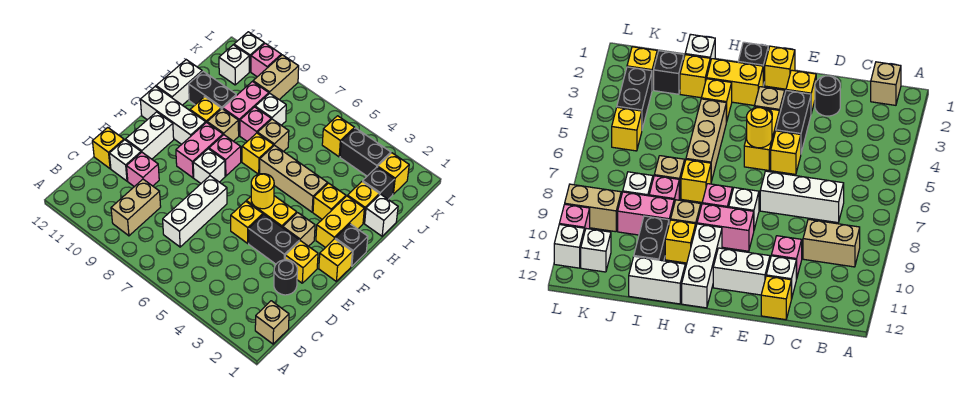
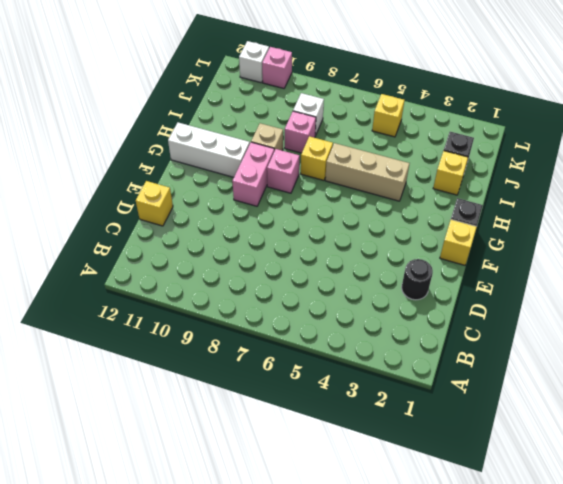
none -> tan brick B1 level 1
none -> tan brick B9:C9 level 1
none -> white brick C7:E7 level 1
none -> pink brick D10 level 1

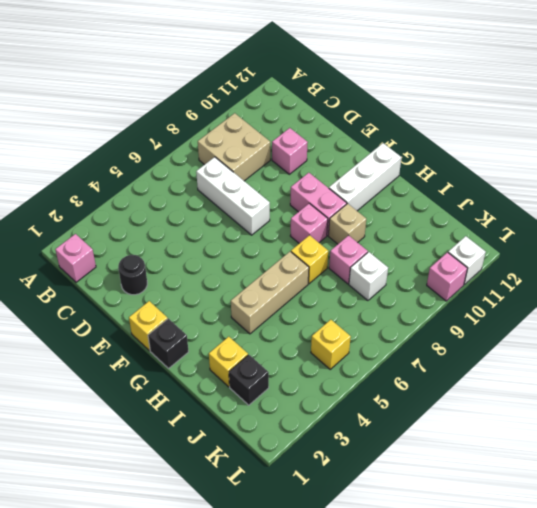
pink brick B1 level 1 -> tan brick B1 level 1
tan brick B8:C9 level 1 -> tan brick B9:C9 level 1
none -> white brick D11 level 1
none -> yellow brick D12 level 1
none -> yellow brick E2 level 1
none -> black brick E3:E4 level 1

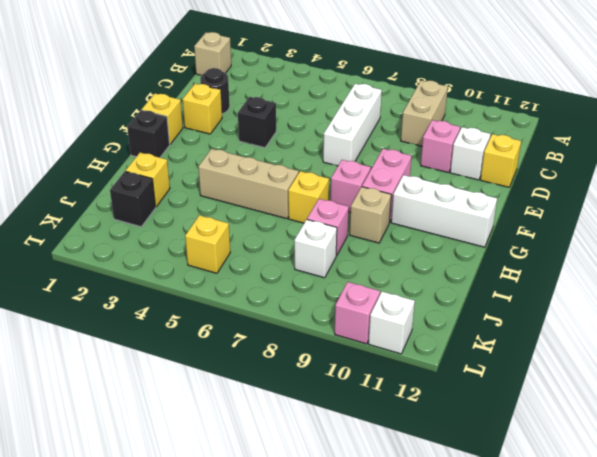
black brick E4 level 1 -> black brick E3:E4 level 1
none -> yellow brick E5 level 1
none -> white brick E11:F11 level 1
none -> tan brick F3 level 1
none -> yellow brick F4:F5 level 1

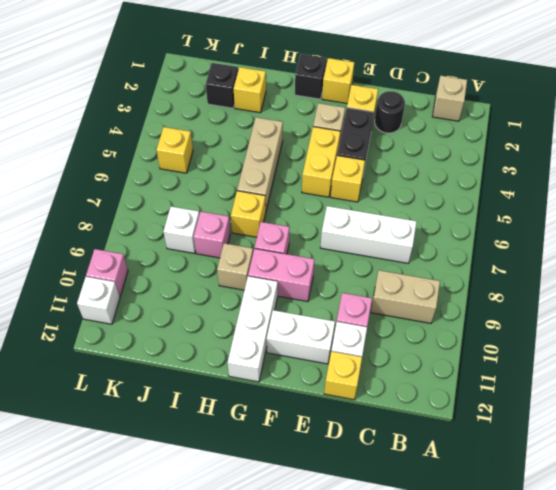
none -> white brick F8 level 1
none -> yellow brick G2:H2 level 1
none -> yellow brick H3 level 1
none -> yellow brick H10 level 1

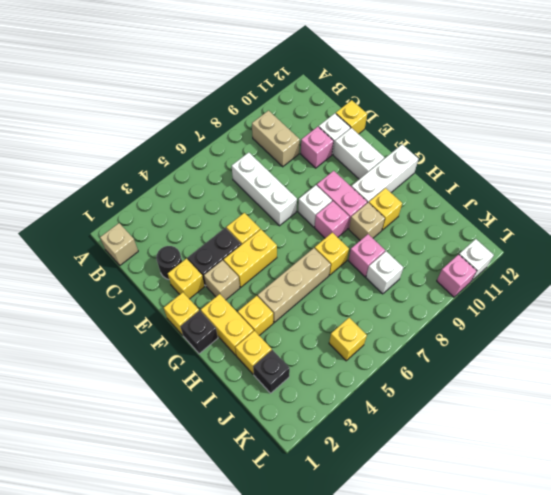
none -> white brick H12:I12 level 1
none -> white brick I1 level 1
none -> tan brick I7 level 1
none -> pink brick I9:J9 level 1

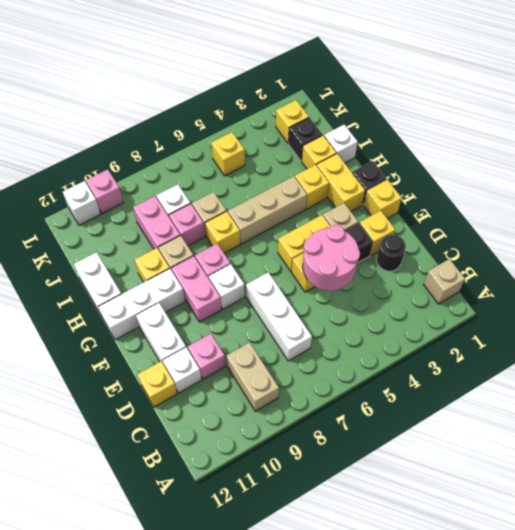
pink round brick D4:E5 level 2 -> none
none -> black brick I10:I11 level 1
none -> black brick K3:K4 level 1
none -> tan brick K9:L9 level 1
none -> white brick K11 level 1

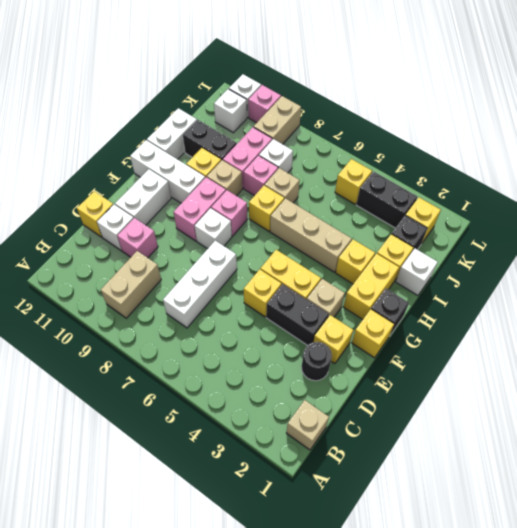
none -> yellow round brick F5 level 2

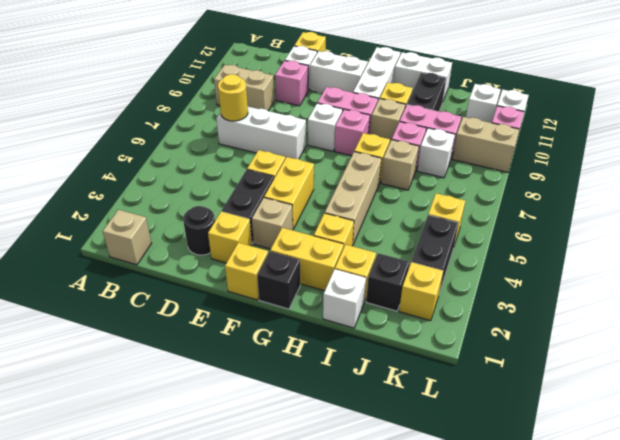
yellow round brick C7 level 2 -> yellow round brick F5 level 2

